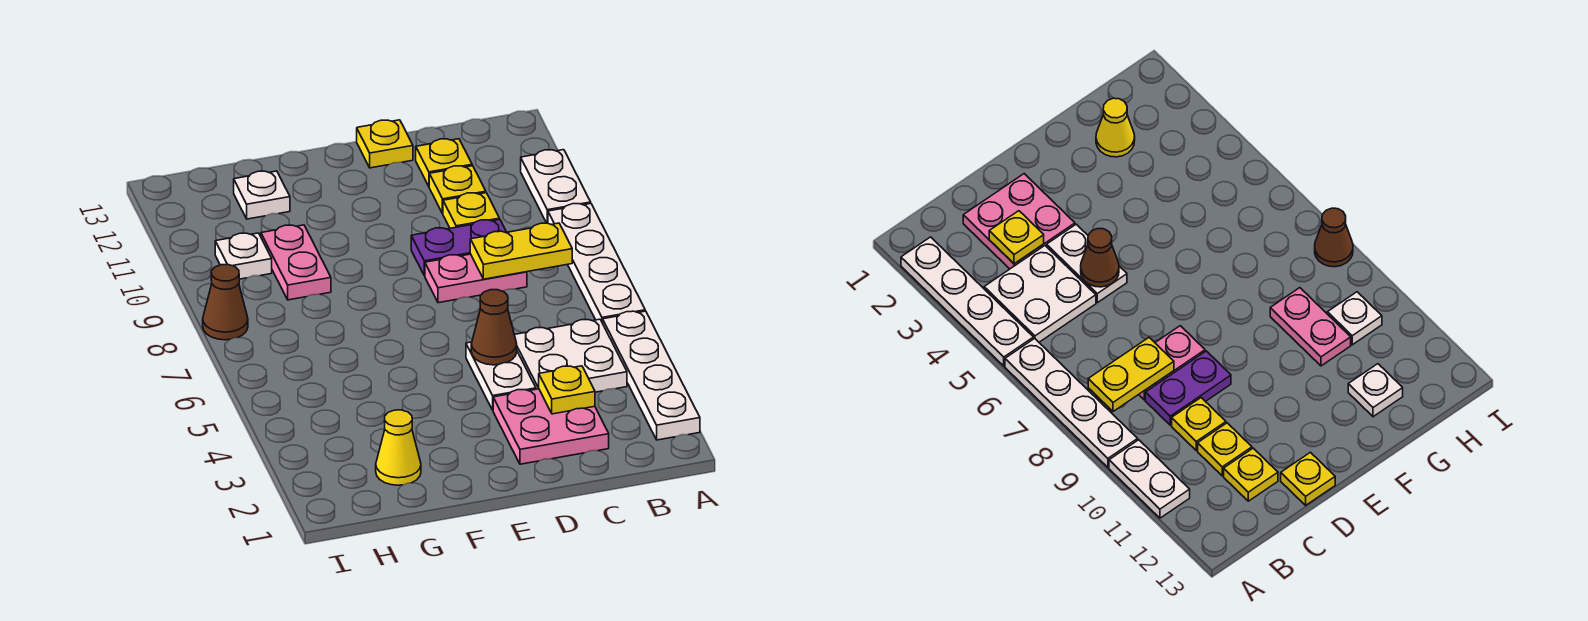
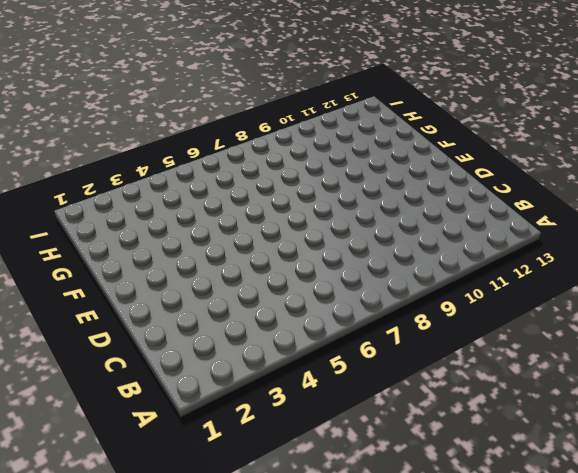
none -> white plate A2:A5 level 1
none -> white plate A6:A9 level 1
none -> white plate A10:A11 level 1

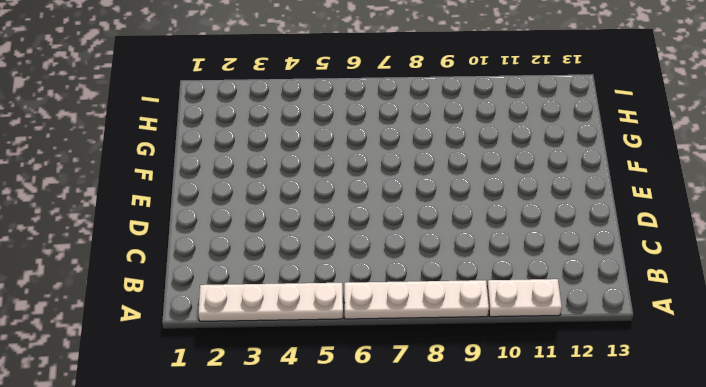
none -> white plate B4:C5 level 1
none -> pink plate C2:D3 level 1
none -> pink plate C8:D8 level 1

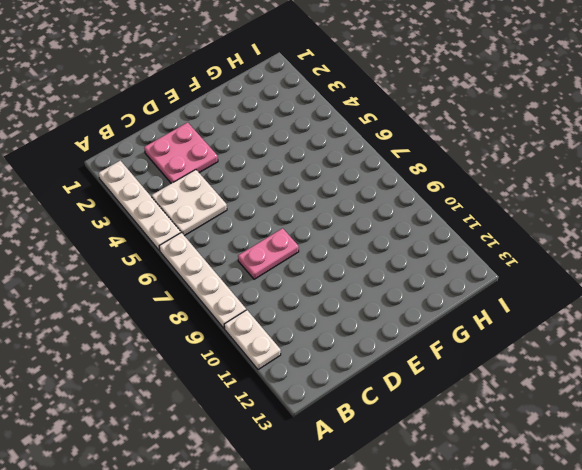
none -> purple plate C9:D9 level 1
none -> yellow plate C10 level 1
none -> yellow plate C11 level 1

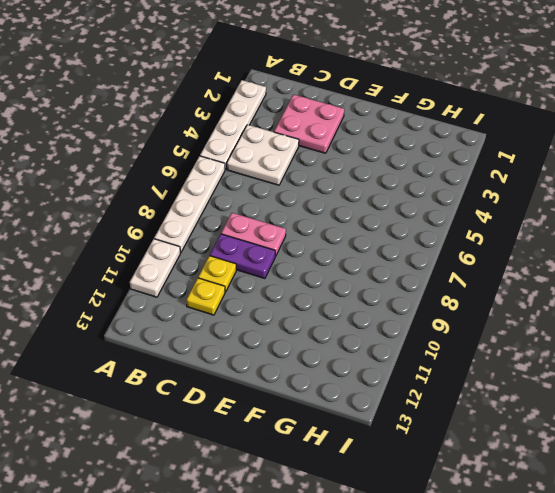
none -> yellow plate C12 level 1
none -> white plate D4:D5 level 1
none -> yellow plate D13 level 1

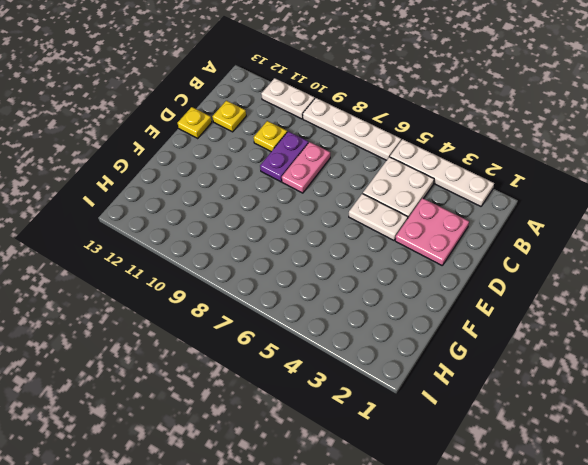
none -> yellow plate C11 level 1
none -> yellow cone G2 level 1
none -> pink plate G9:G10 level 1

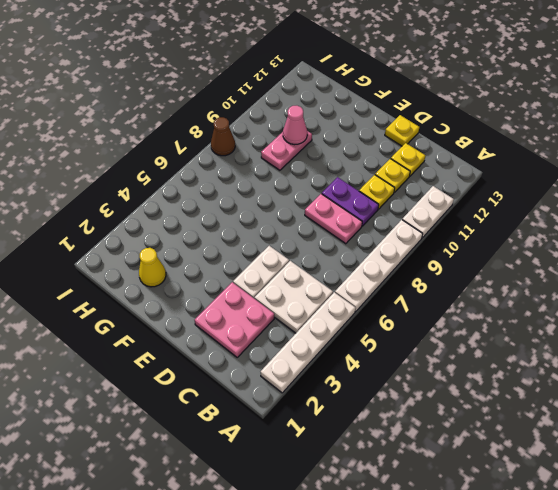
pink cone G10 level 2 -> none
none -> white plate G12 level 1
none -> white plate H10 level 1
none -> yellow plate B8:C8 level 2

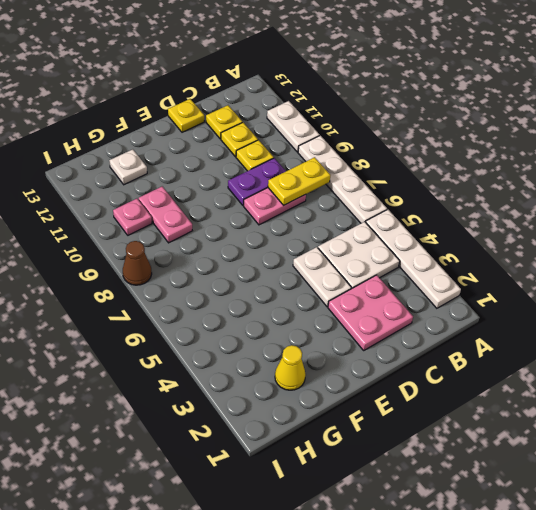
pink plate H10 level 1 -> white plate H10 level 1
none -> yellow plate C3 level 2
none -> brown cone D5 level 2

